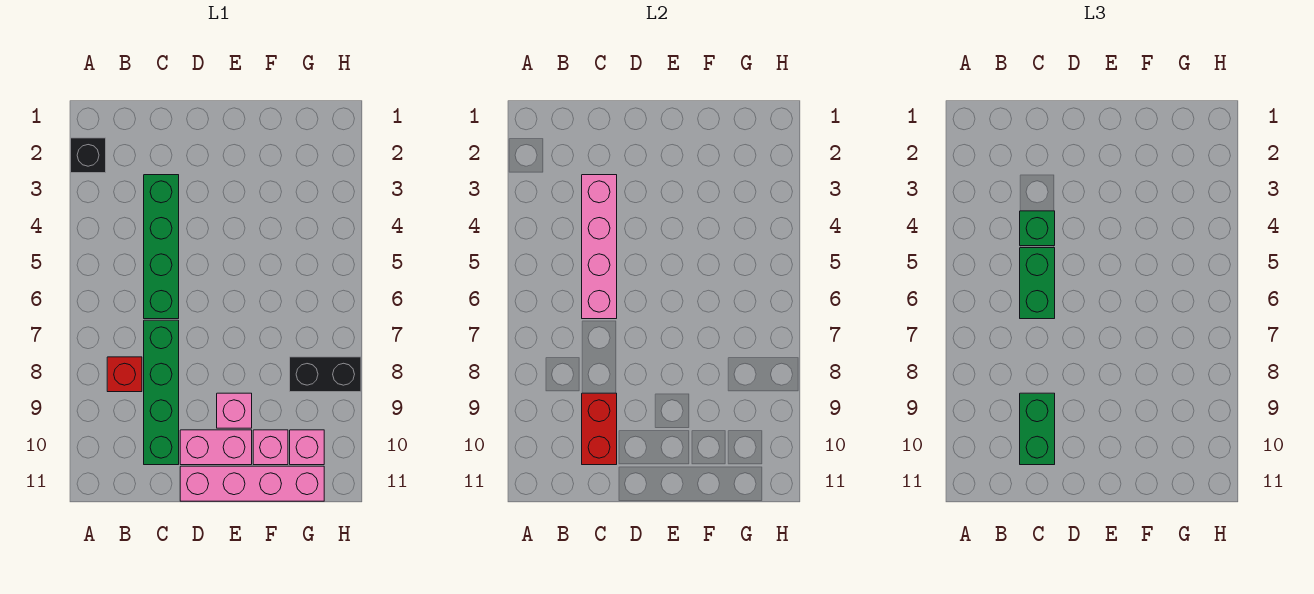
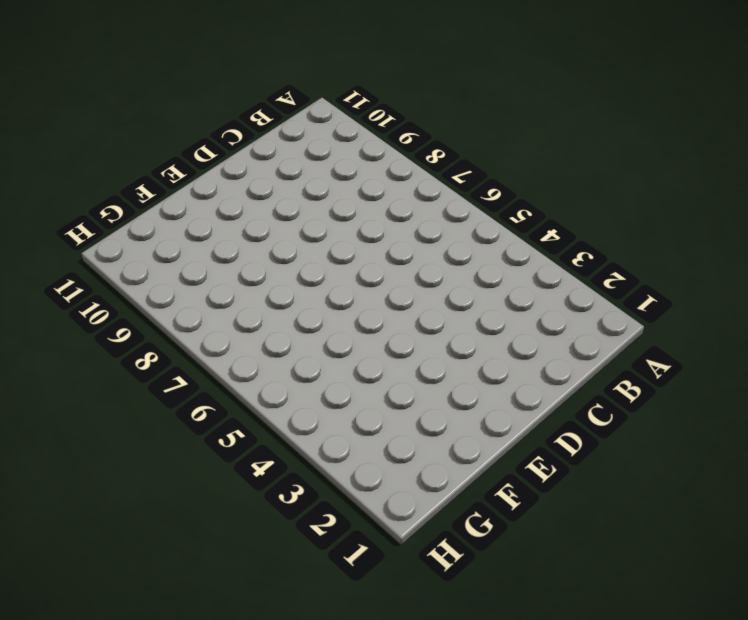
none -> black brick A2 level 1
none -> red brick B8 level 1
none -> green brick C3:C6 level 1

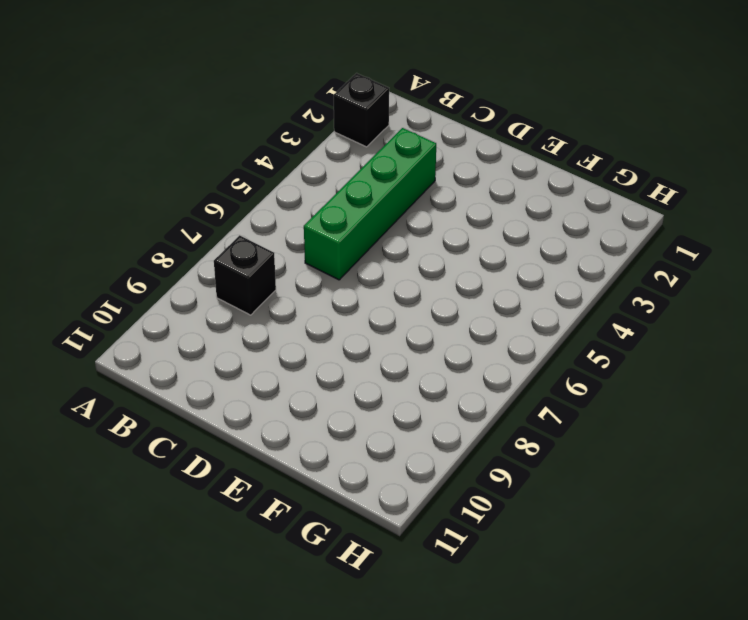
black brick B8 level 1 -> red brick B8 level 1
none -> green brick C7:C10 level 1
none -> pink brick D10:E10 level 1
none -> pink brick D11:G11 level 1

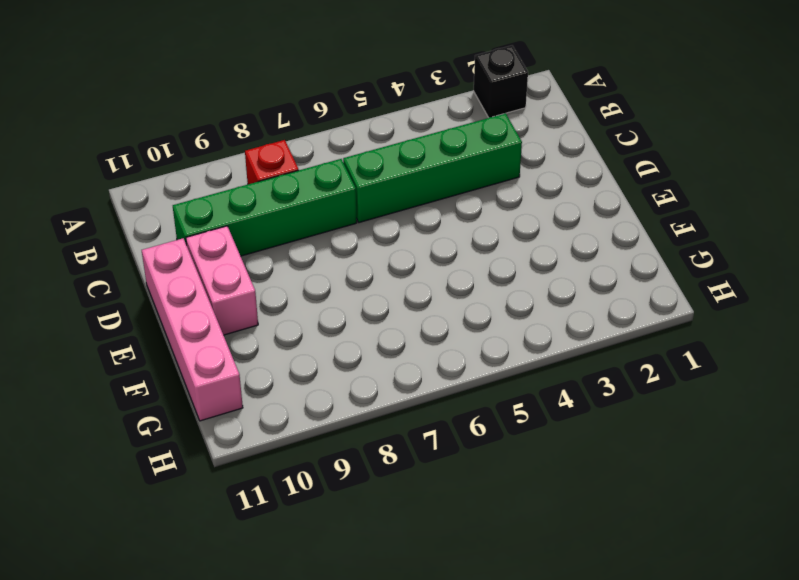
none -> pink brick E9 level 1
none -> pink brick F10 level 1
none -> black brick G8:H8 level 1

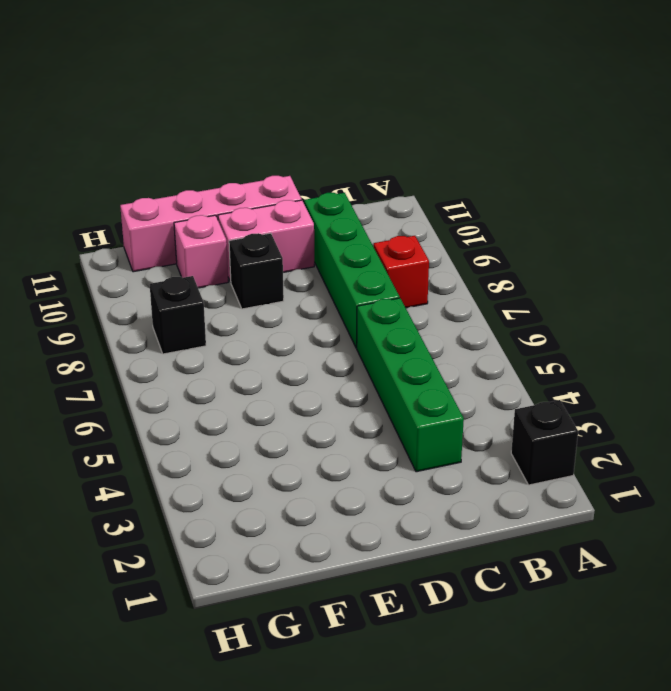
black brick E9 level 1 -> pink brick E9 level 1
black brick G8 level 1 -> black brick G8:H8 level 1
none -> pink brick G10 level 1
none -> pink brick C3:C6 level 2
none -> red brick C9:C10 level 2

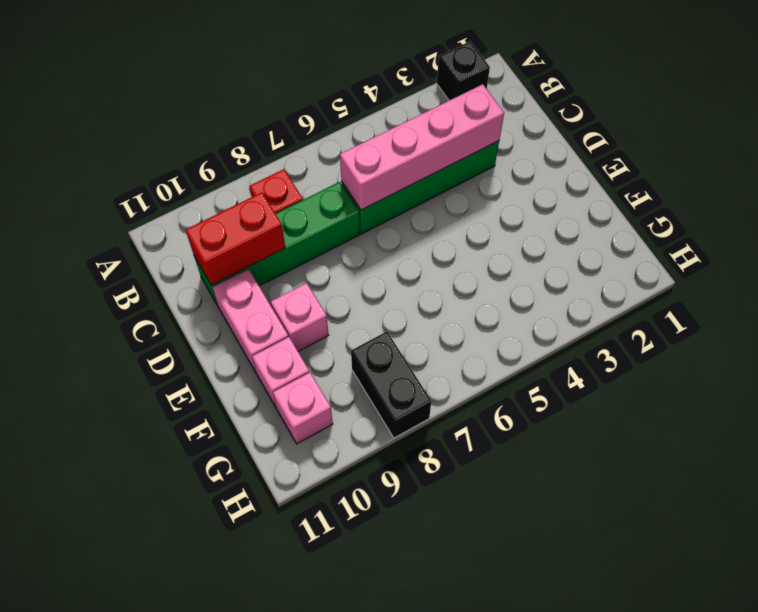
none -> pink brick D11:G11 level 1
none -> green brick C4 level 3
none -> green brick C5:C6 level 3

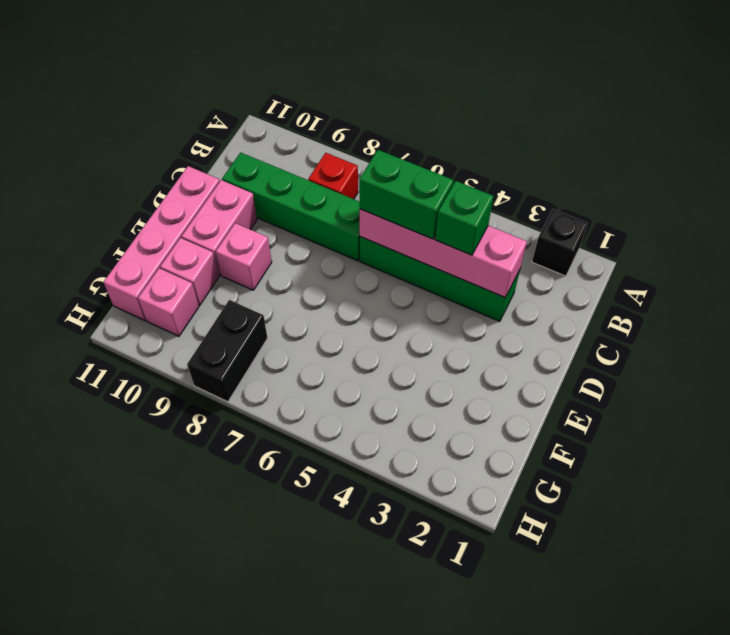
none -> red brick C9:C10 level 2
none -> green brick C9:C10 level 3

